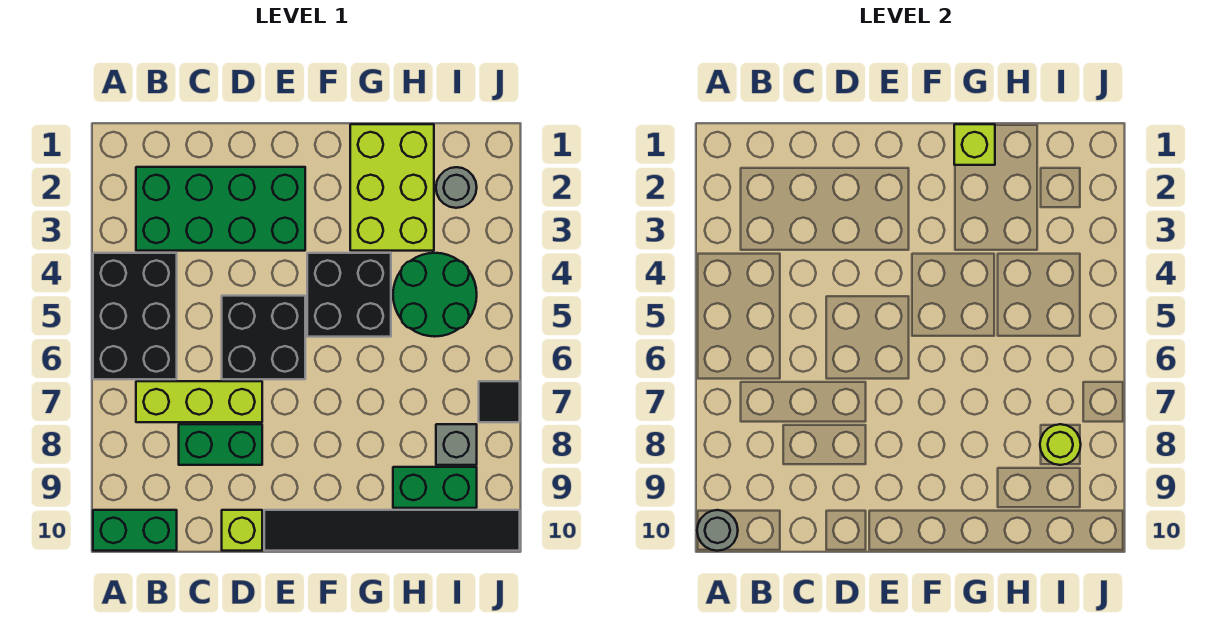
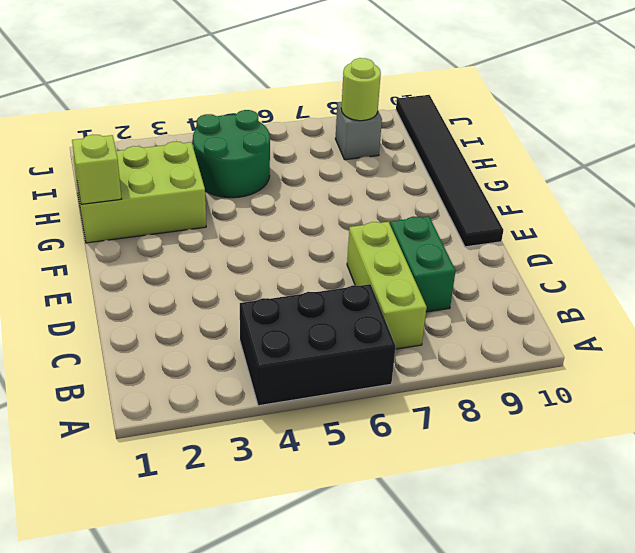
none -> green brick A10:B10 level 1
none -> green brick B2:E3 level 1
none -> black brick D5:E6 level 1

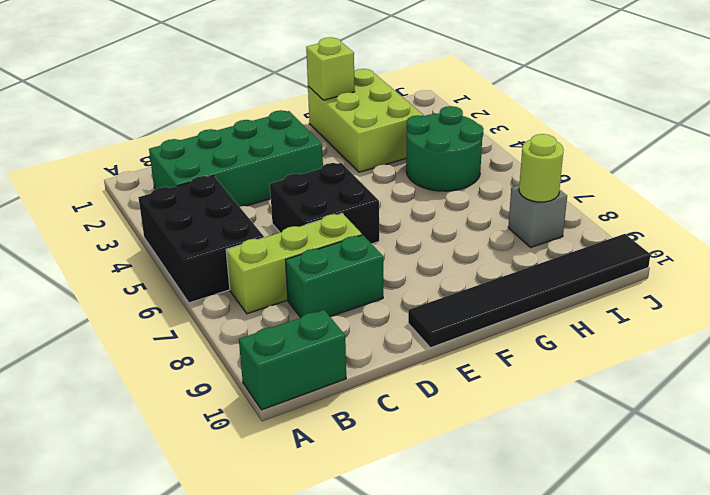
none -> lime brick D10 level 1
none -> black brick F4:G5 level 1
none -> green brick H9:I9 level 1

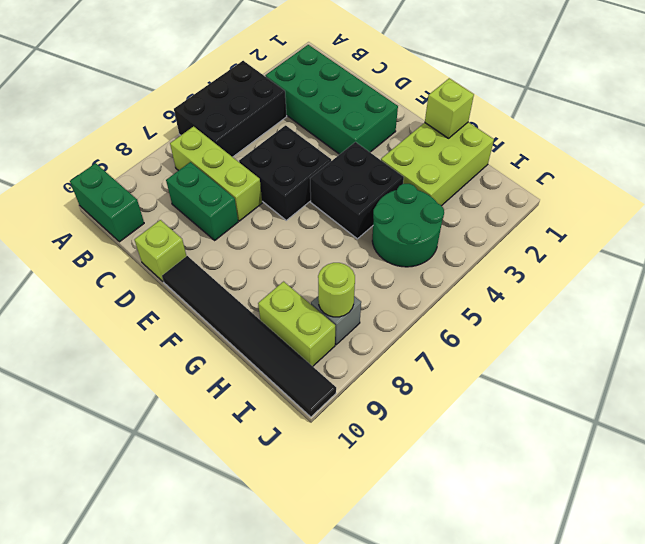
lime brick H9:I9 level 1 -> green brick H9:I9 level 1
none -> grey round brick I2 level 1
none -> black tile J7 level 1
none -> grey round brick A10 level 2

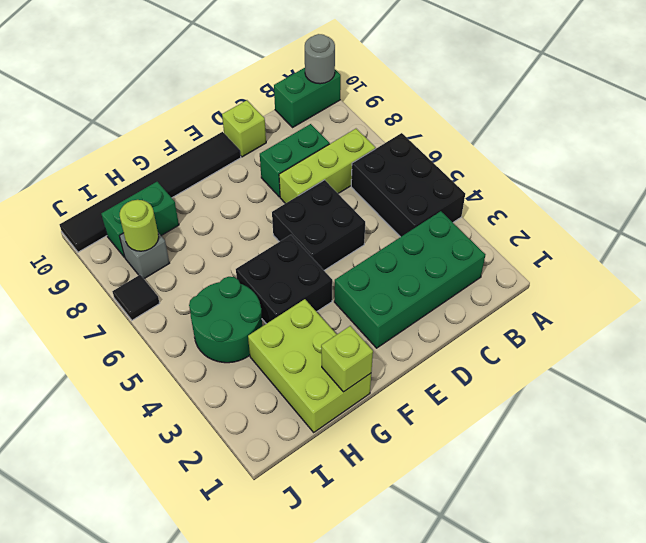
none -> grey round brick I2 level 1

